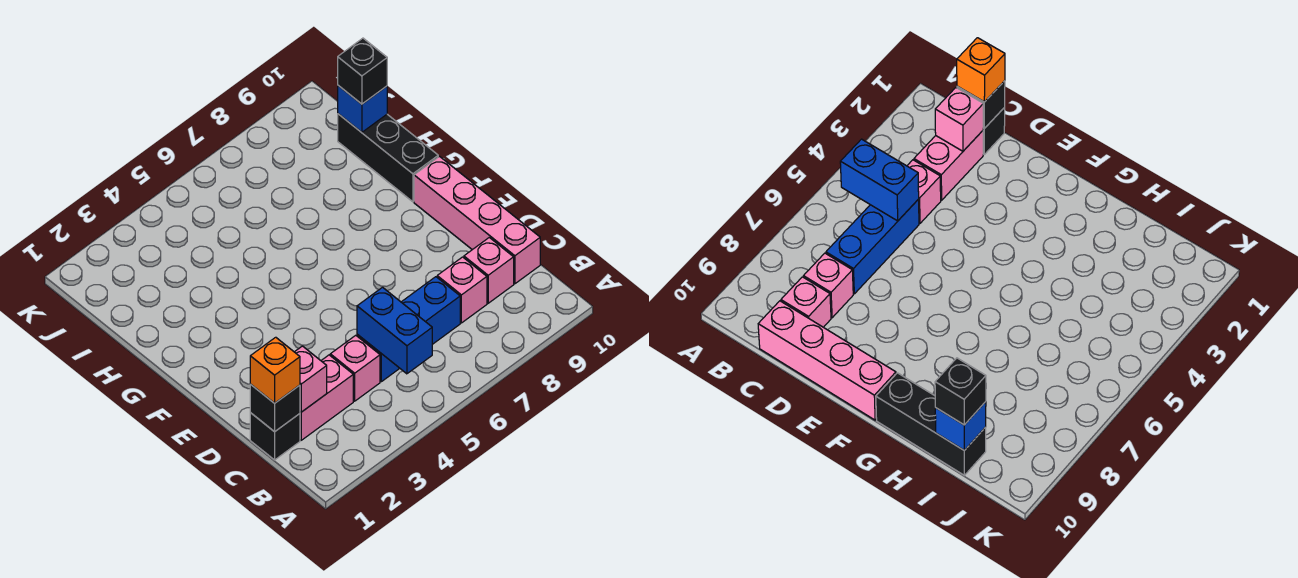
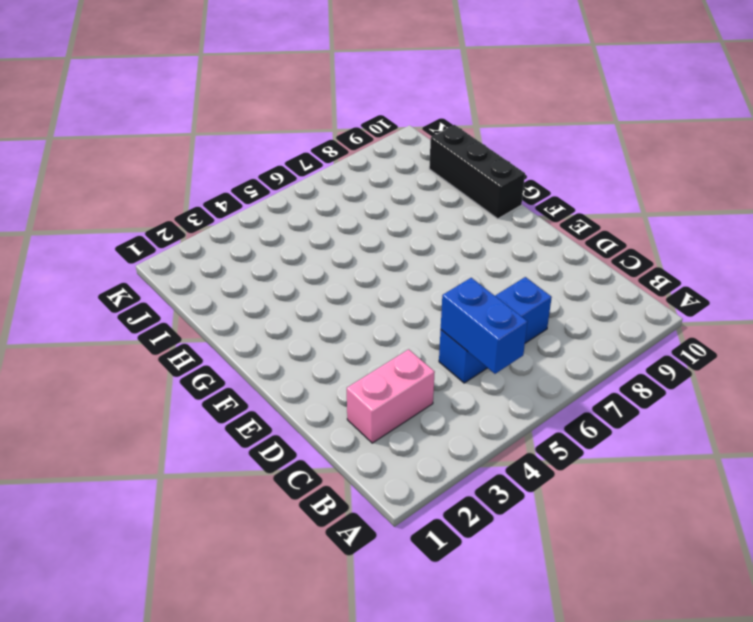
none -> black brick C1 level 1
none -> pink brick C4 level 1
none -> pink brick C8 level 1

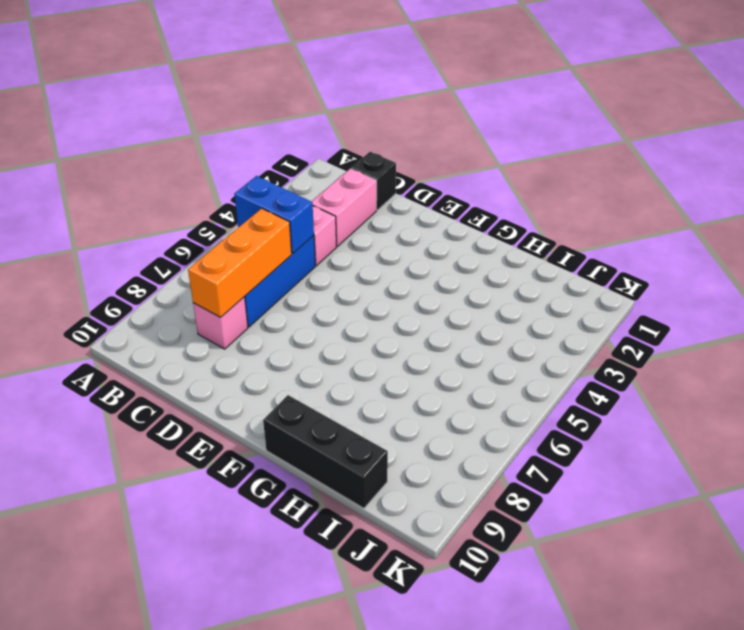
orange brick C6:C8 level 2 -> none
none -> pink brick C9 level 1
none -> pink brick C10:F10 level 1
none -> black brick C1 level 2

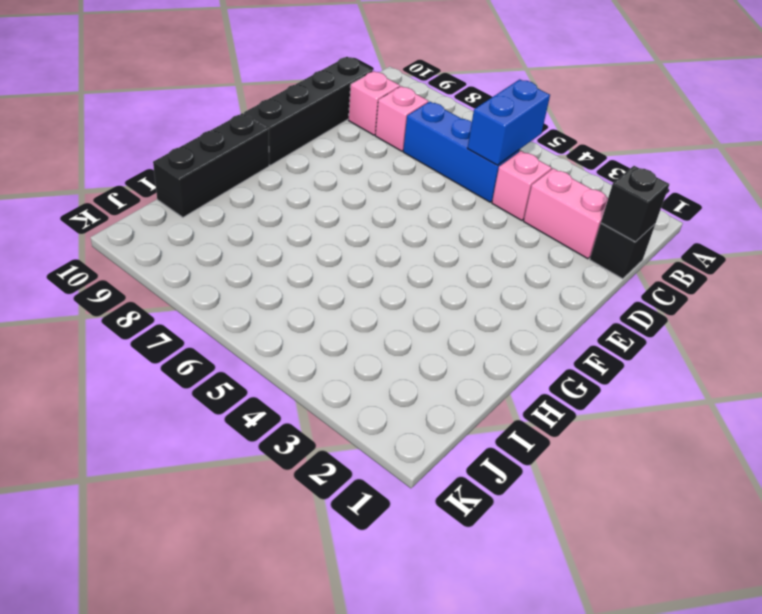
black brick C10:F10 level 1 -> pink brick C10:F10 level 1
none -> pink brick C2 level 2
none -> blue brick I10 level 2
none -> orange brick C1 level 3

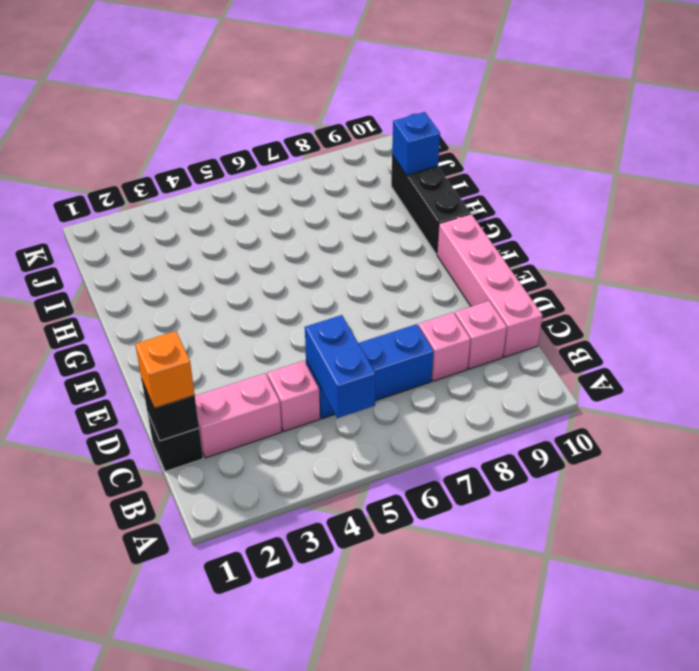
none -> pink brick C2 level 2
none -> black brick I10 level 3

